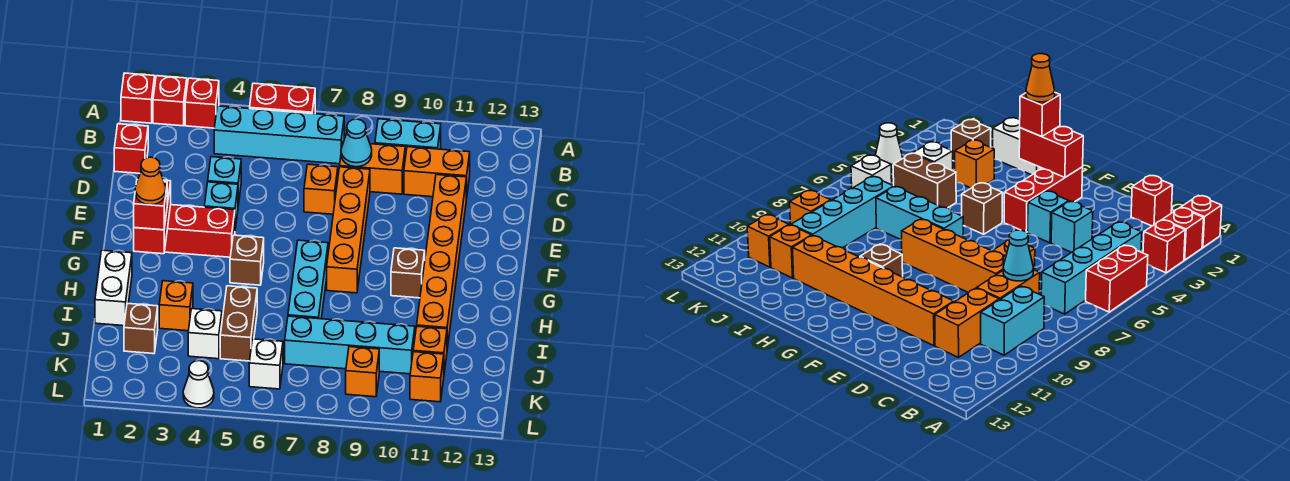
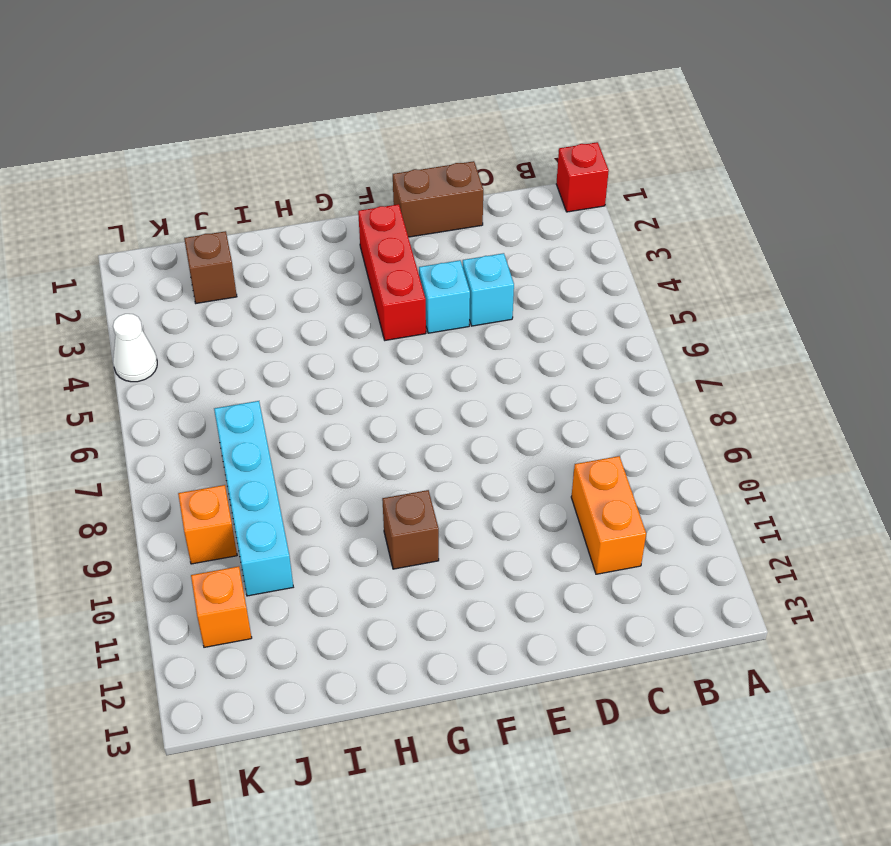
brown brick D1:E1 level 1 -> brown brick I5:J5 level 1
none -> red brick A2 level 1
none -> red brick A3 level 1
none -> red brick A5:A6 level 1
none -> cyan brick B4:B7 level 1

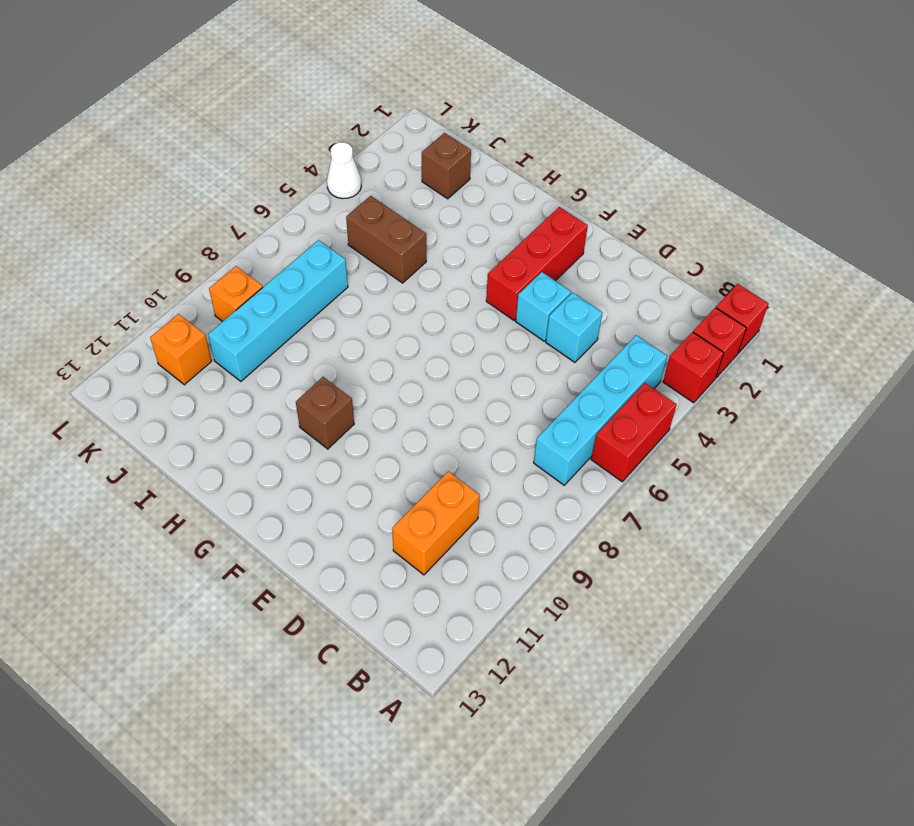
none -> cyan brick B9:B10 level 1
none -> red brick C1 level 1
none -> orange brick C8:C9 level 1
none -> orange brick D7 level 1

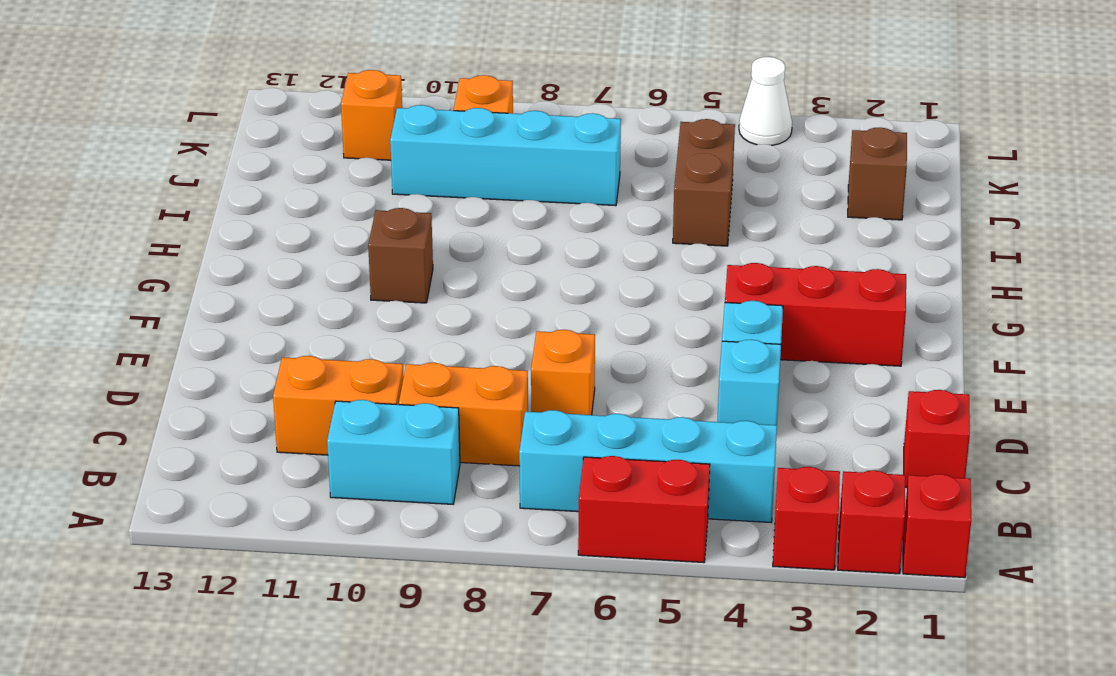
none -> orange brick D8:G8 level 1
none -> orange brick D11:I11 level 1
none -> brown brick G5 level 1
none -> cyan brick G7:I7 level 1

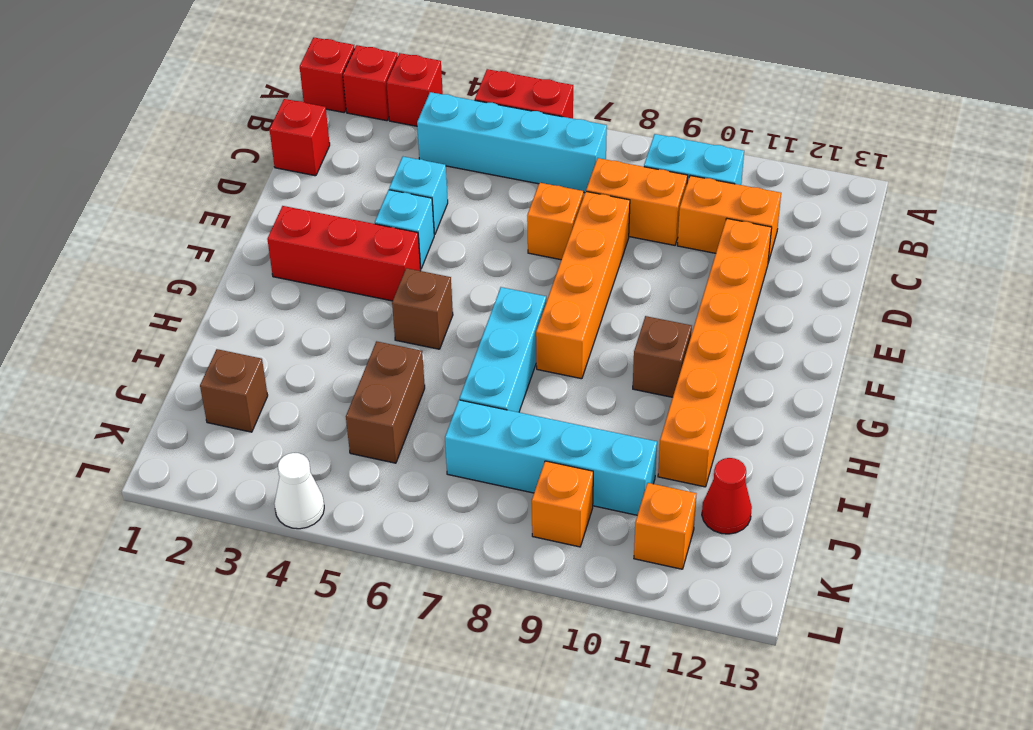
red cone J12 level 1 -> none
none -> white brick H1:I1 level 1
none -> orange brick I3 level 1
none -> white brick J4 level 1
none -> orange brick J11 level 1

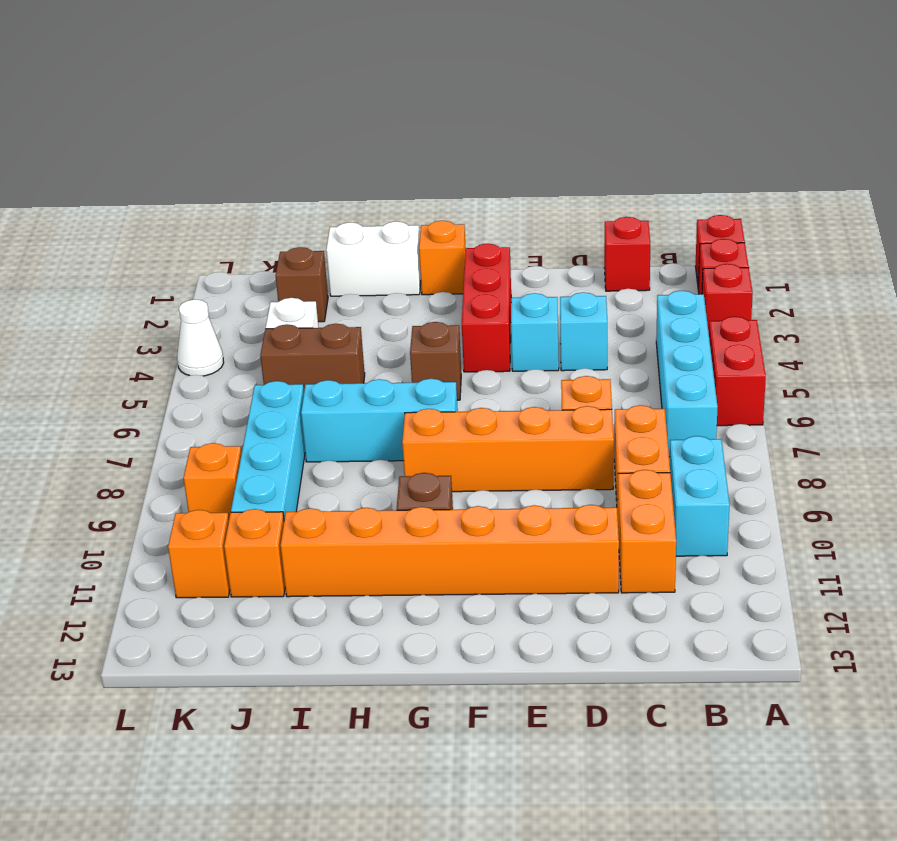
orange brick G1 level 1 -> orange brick I3 level 1
none -> white brick K6 level 1
none -> cyan cone C8 level 2
none -> red brick F2:G2 level 2
none -> red brick G2 level 3

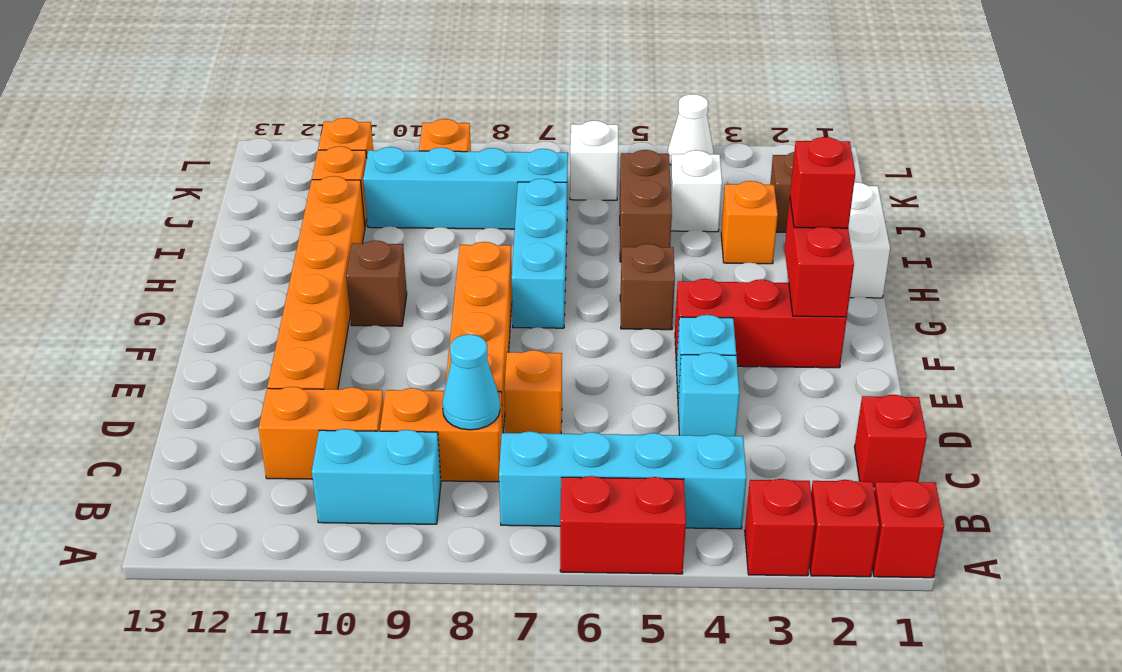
none -> orange cone G2 level 4

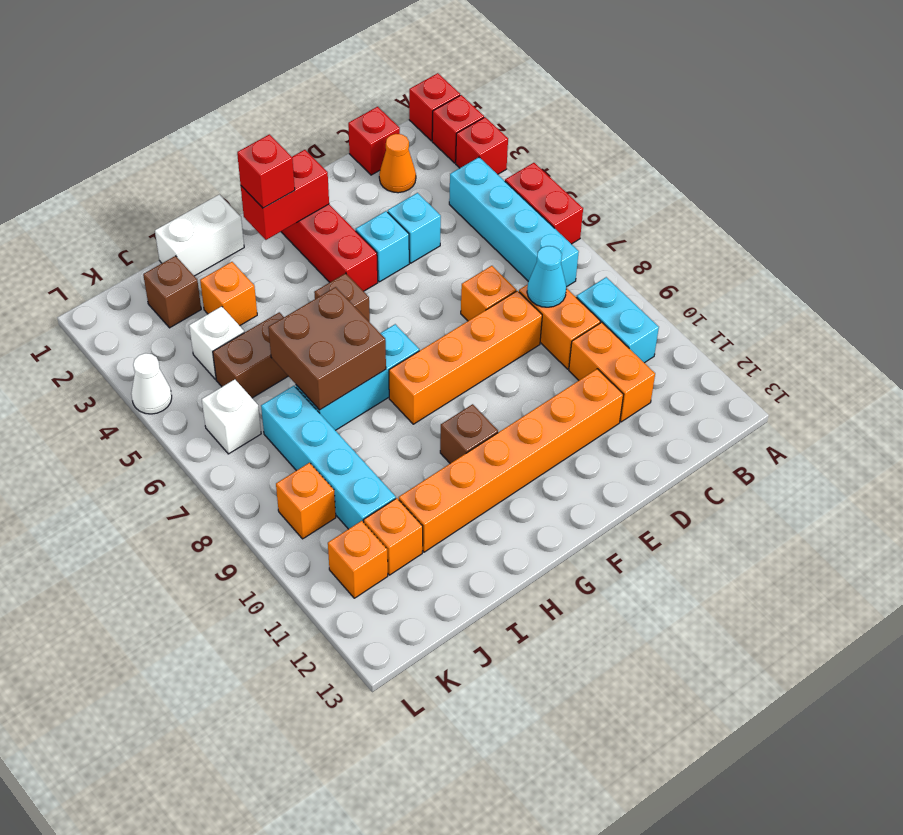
orange cone C2 level 1 -> orange cone G2 level 4
brown brick H6:I7 level 2 -> none

